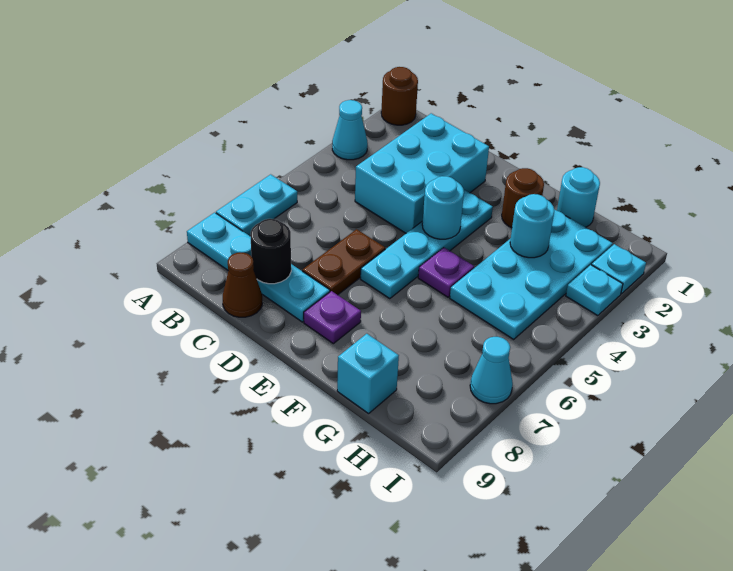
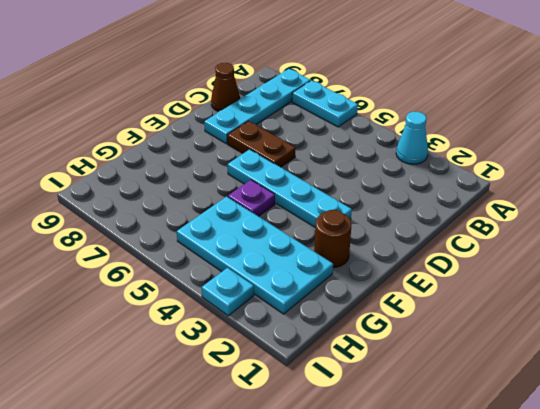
none -> brown round brick A1 level 1
none -> cyan brick C2:D4 level 1
none -> purple plate E8 level 1

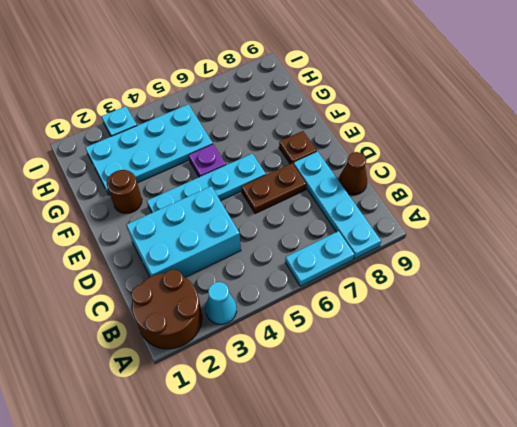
brown round brick A1:B2 level 1 -> brown round brick A1 level 1
brown plate E8 level 1 -> purple plate E8 level 1
none -> cyan round brick G1 level 1
none -> cyan brick G9 level 1
none -> cyan plate I2 level 1

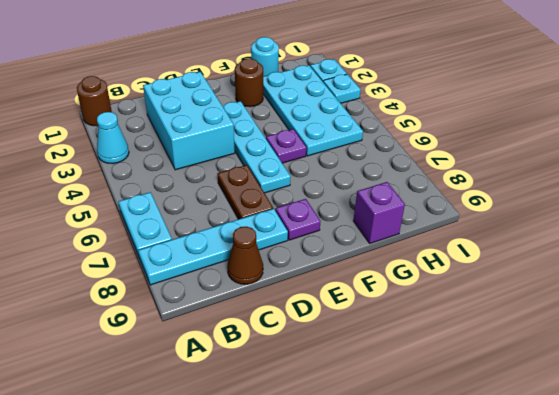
purple brick G9 level 1 -> cyan brick G9 level 1
none -> cyan cone I7 level 1
none -> black round brick C8 level 2
none -> cyan round brick E4 level 2

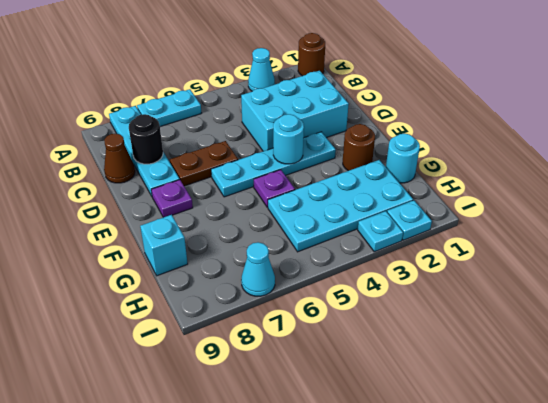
none -> cyan round brick G3 level 2

